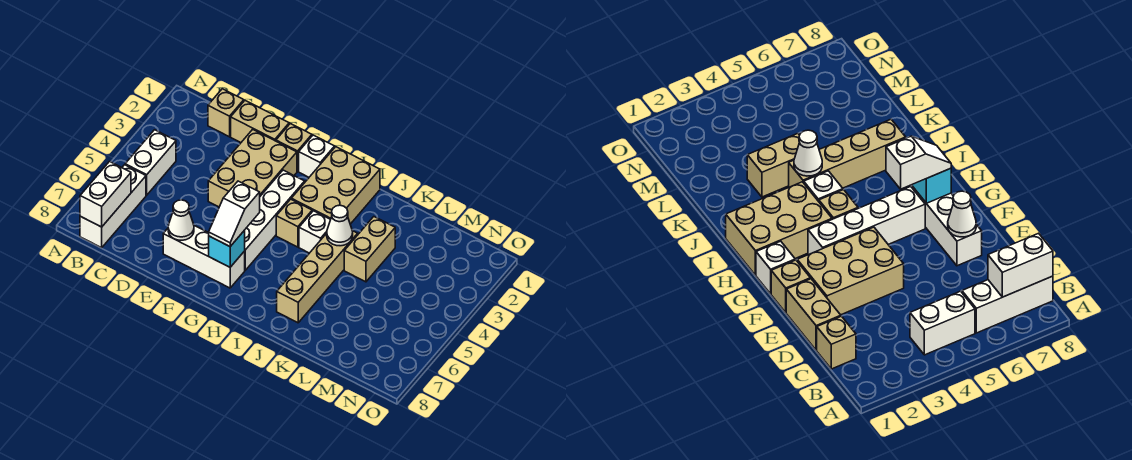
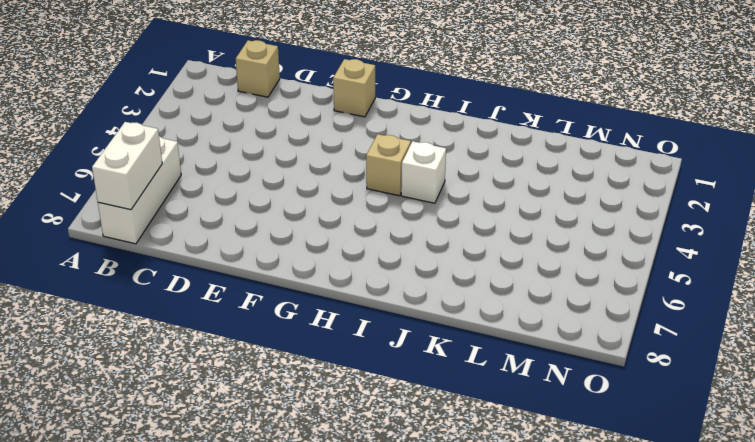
none -> white brick B4:B5 level 1
none -> tan brick D1:E1 level 1
none -> tan brick E2:F4 level 1

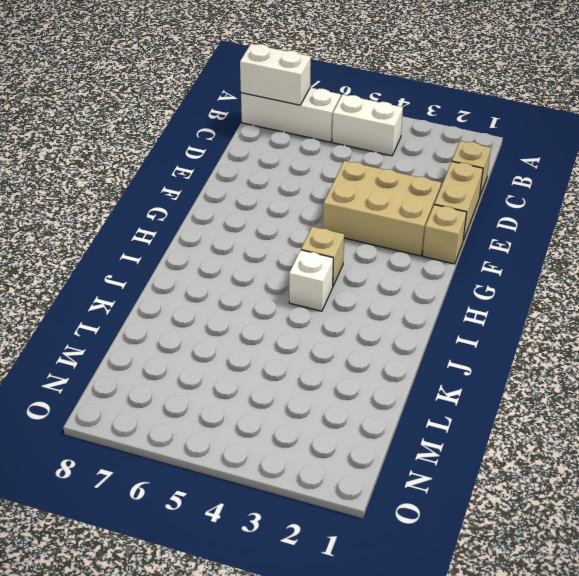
none -> white brick E7:G7 level 1
none -> white brick G1 level 1
none -> white brick G3:G6 level 1

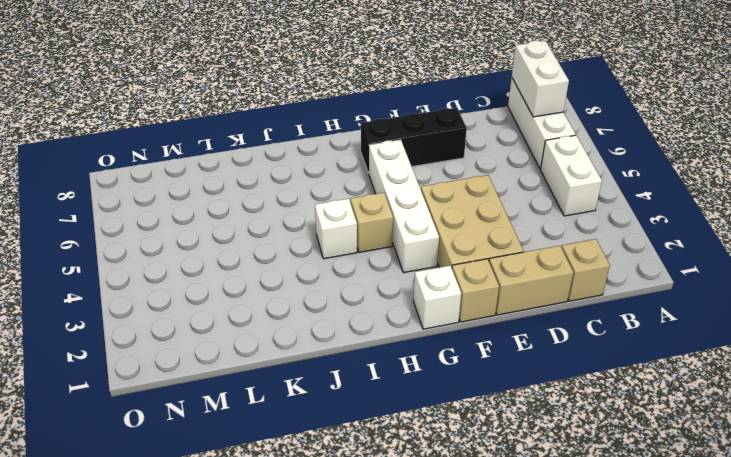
black brick E7:G7 level 1 -> white brick E7:G7 level 1
none -> tan brick H1:I3 level 1
none -> tan brick J4:J7 level 1
none -> tan brick K3:K4 level 1

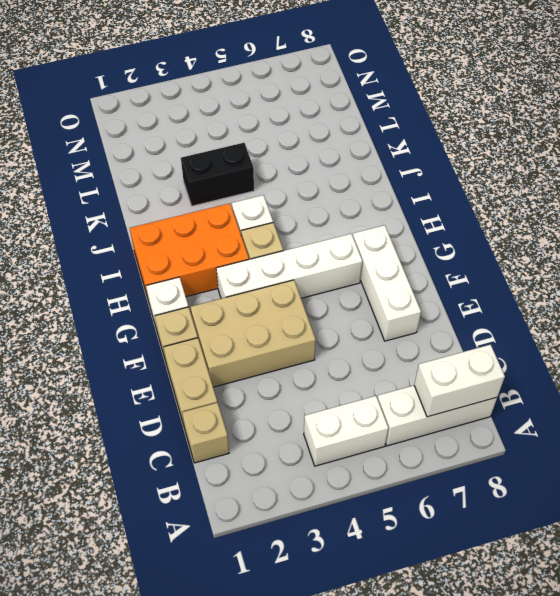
orange brick H1:I3 level 1 -> tan brick H1:I3 level 1
black brick K3:K4 level 1 -> tan brick K3:K4 level 1
none -> tan brick J4:J7 level 1
none -> white cone E7 level 2
none -> cyan brick G7 level 2

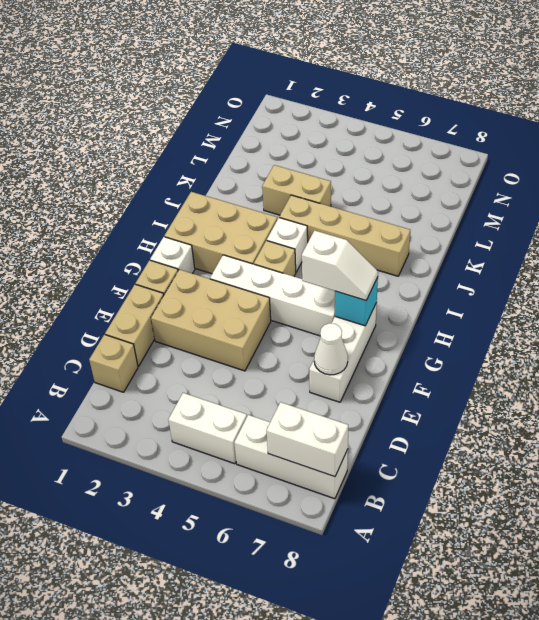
none -> white cone J4 level 2

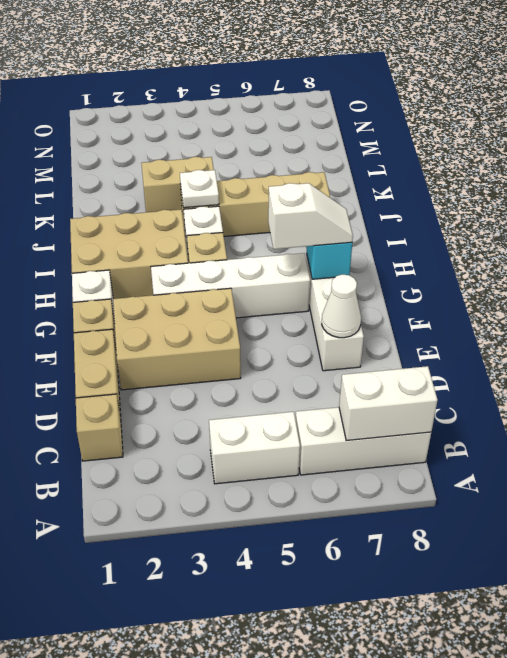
white plate J4 level 2 -> white cone J4 level 2

